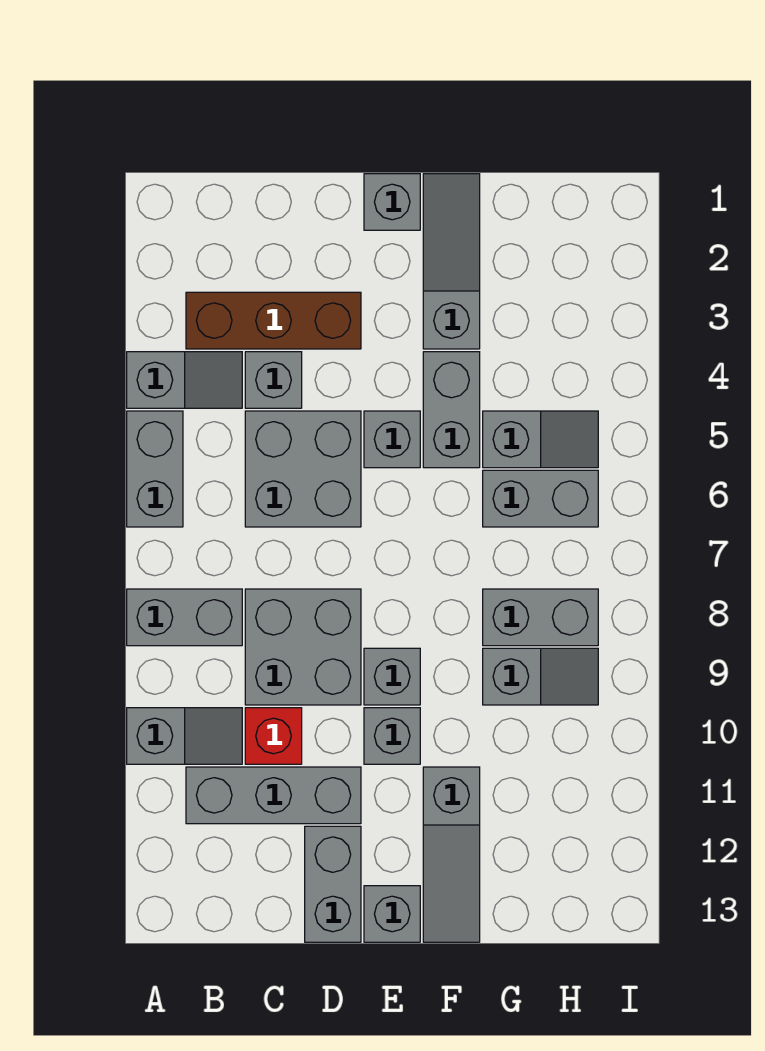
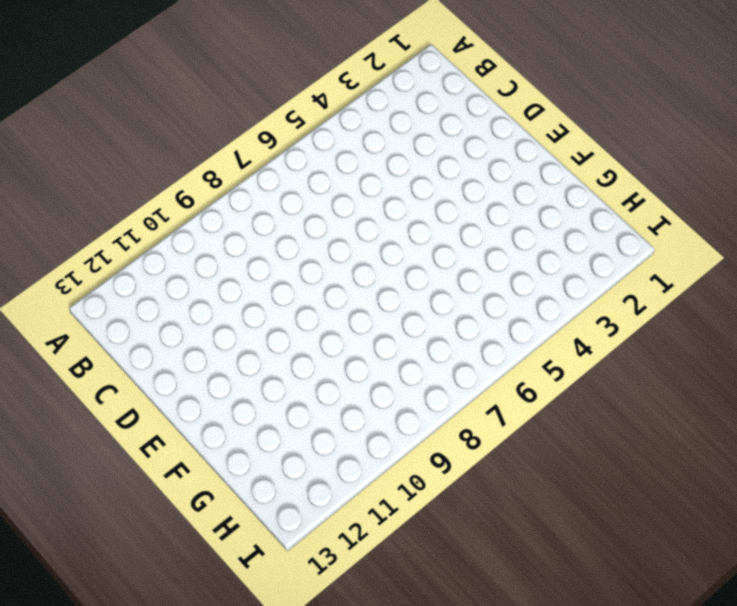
none -> grey slope A4:B4 level 1 top A
none -> grey brick A5:A6 level 1
none -> grey brick A8:B8 level 1

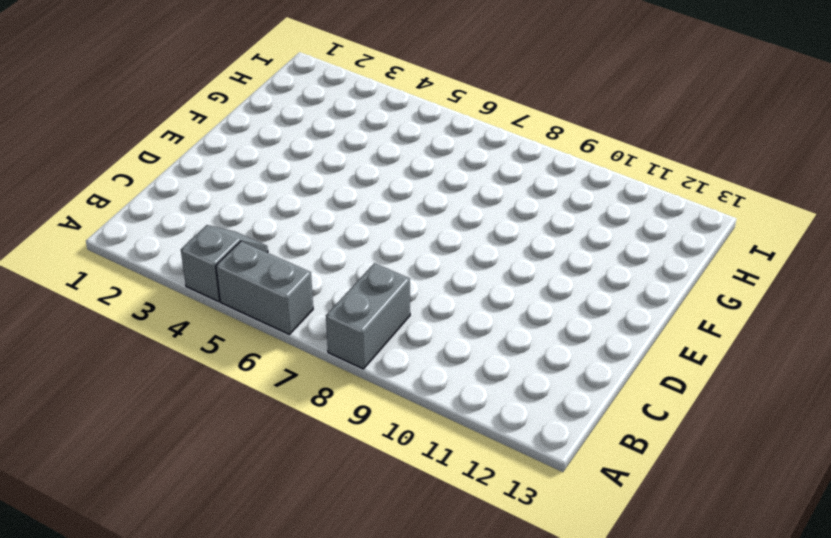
none -> grey slope A10:B10 level 1 top A
none -> brown brick B3:D3 level 1
none -> grey brick B11:D11 level 1

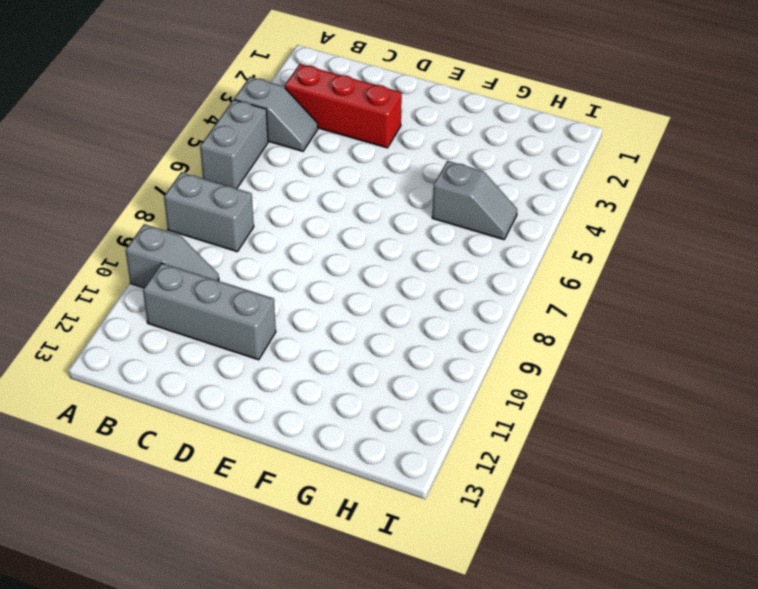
red brick B3:D3 level 1 -> brown brick B3:D3 level 1
none -> grey brick C4 level 1
none -> grey brick C5:D6 level 1
none -> grey brick C8:D9 level 1

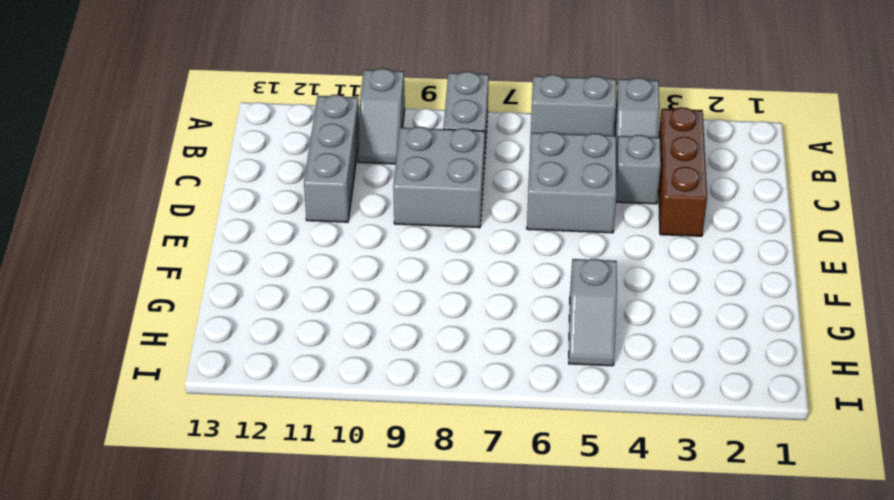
none -> red brick C10 level 1
none -> grey brick D12:D13 level 1
none -> grey brick E1 level 1

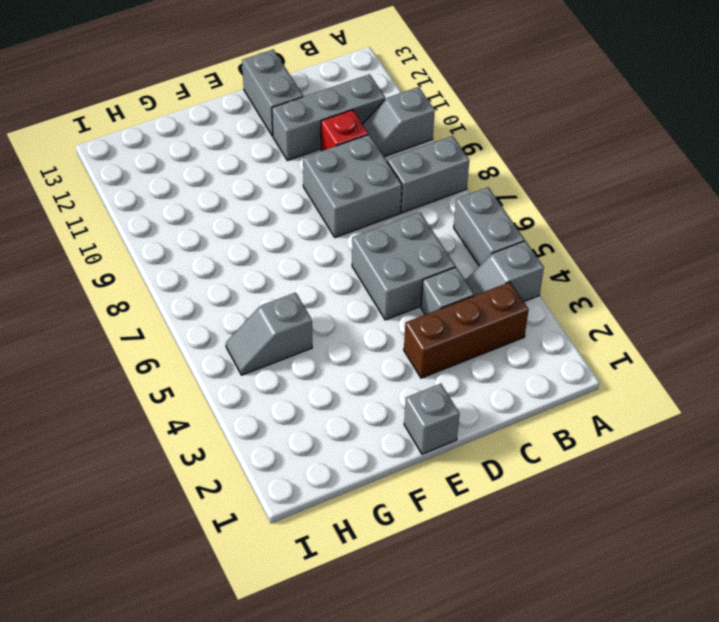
none -> grey brick E5 level 1
none -> grey brick E9 level 1
none -> grey brick E10 level 1

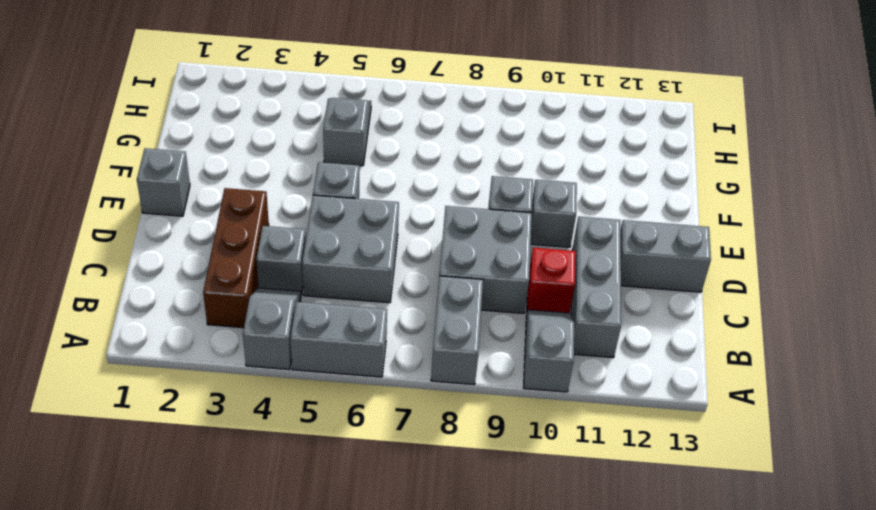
none -> grey brick E13 level 1
none -> grey slope F1:F3 level 1 top 3
none -> grey brick F4:F5 level 1

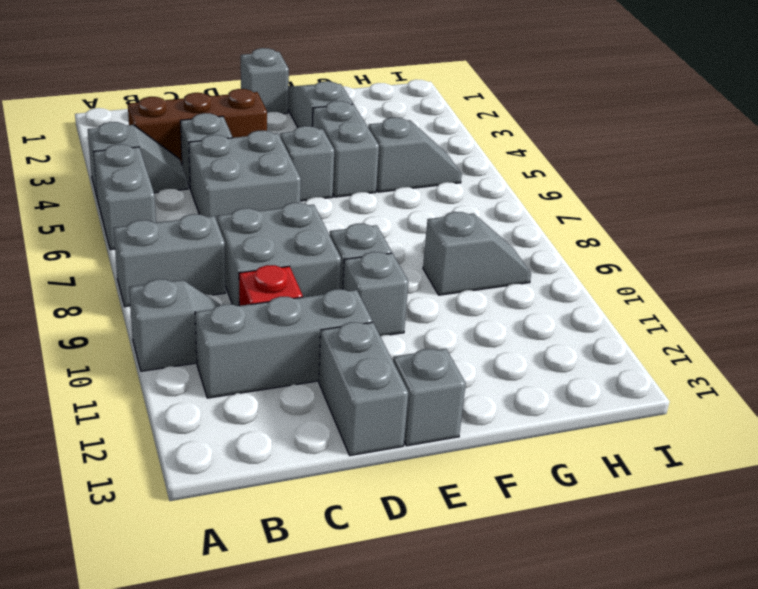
none -> grey slope F11:F13 level 1 top 11
none -> grey brick G6:H6 level 1
none -> grey brick G8:H8 level 1

